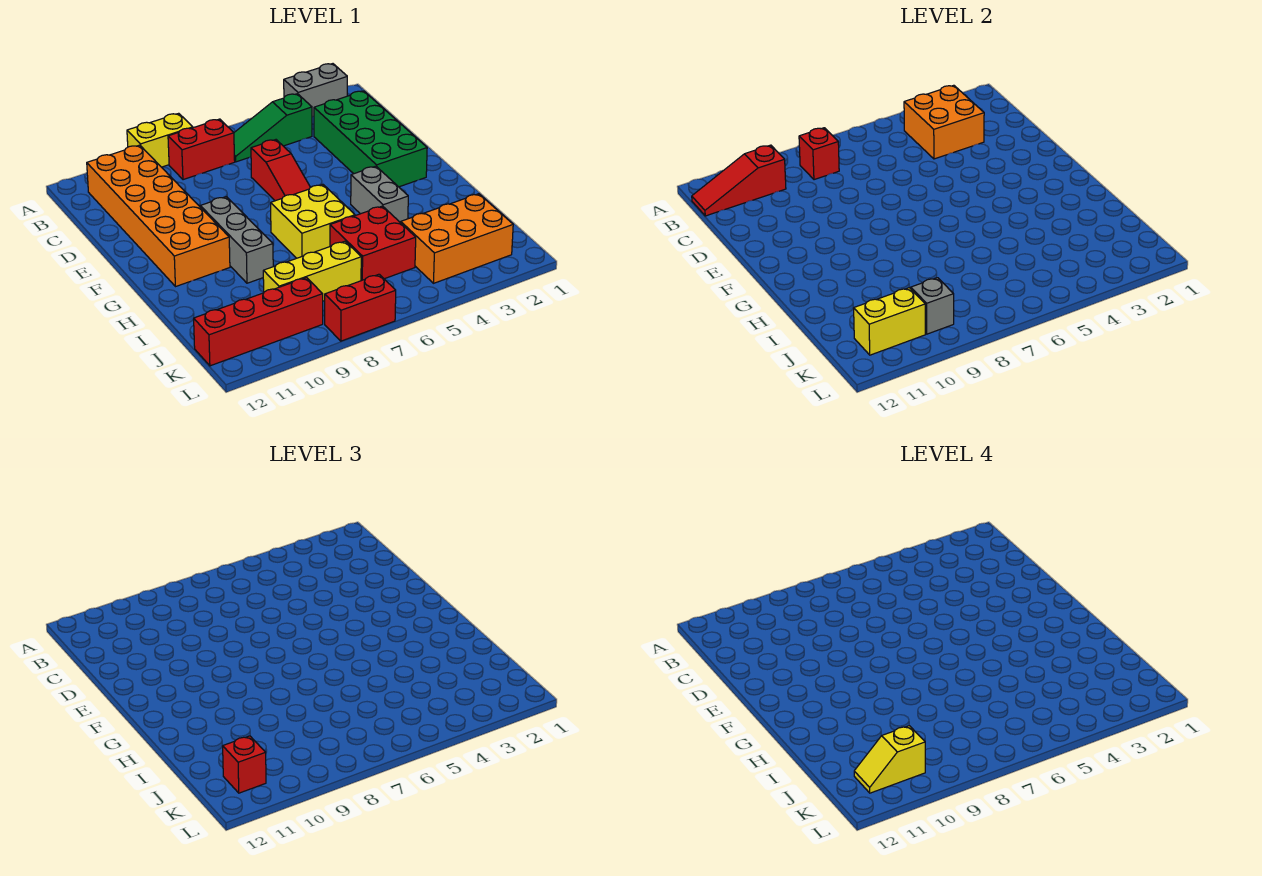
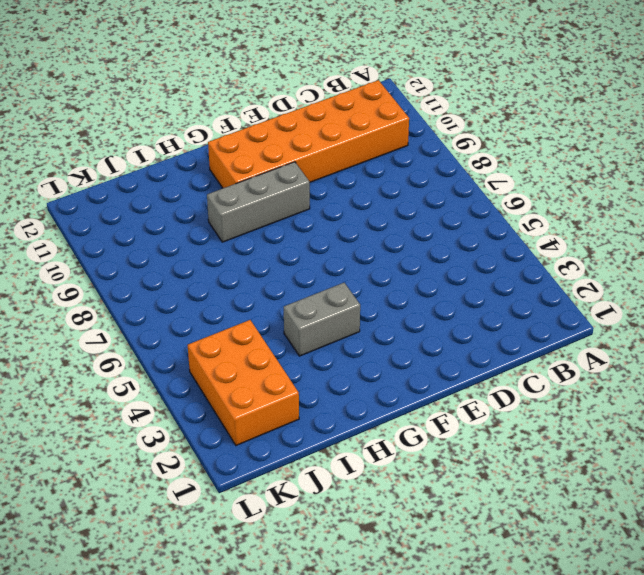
none -> grey brick A2:A3 level 1
none -> yellow brick A8:A9 level 1
none -> green slope B4:B6 level 1 top 4

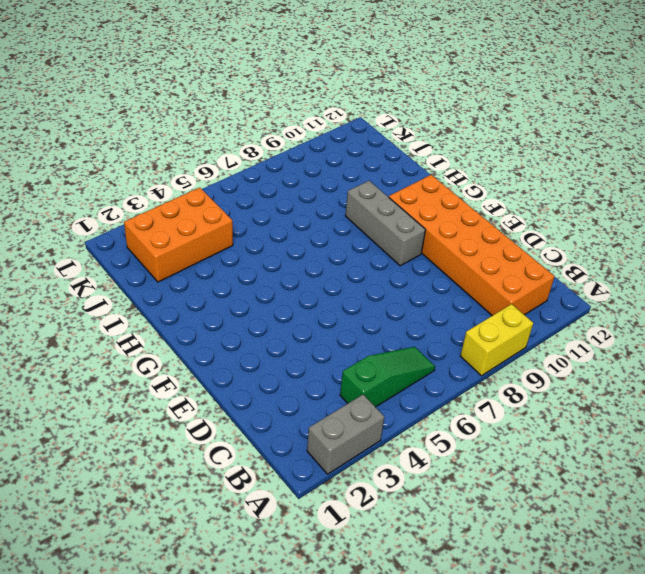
none -> red brick B7:B8 level 1
none -> green brick C2:F3 level 1
none -> red slope D6:F6 level 1 top D

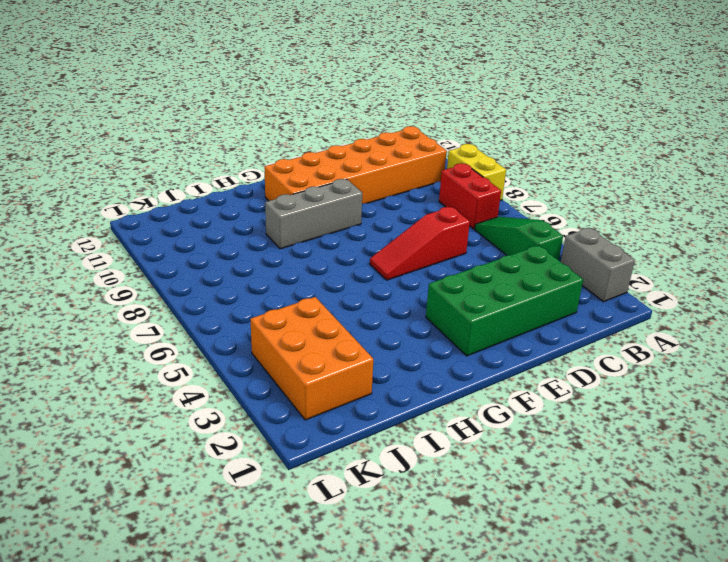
none -> grey brick G4:H4 level 1
none -> yellow brick G6:H7 level 1
none -> red brick I5:J6 level 1

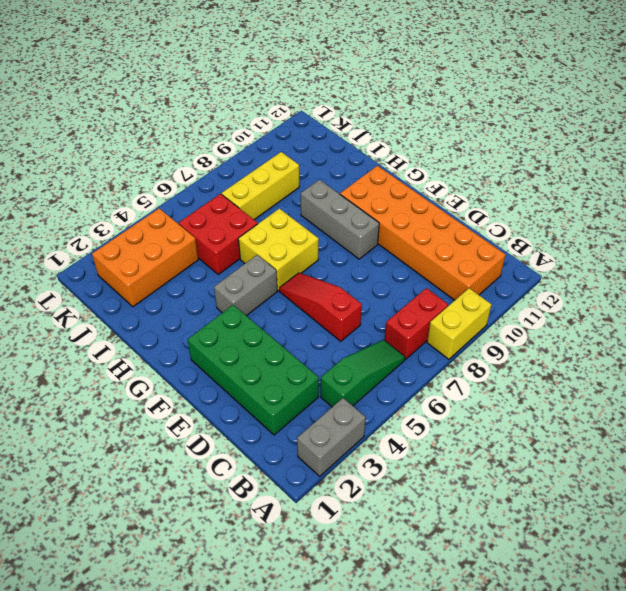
grey brick G4:G5 level 1 -> grey brick G4:H4 level 1
none -> red brick K9:K12 level 1
none -> red brick L7:L8 level 1
none -> orange brick B3:C4 level 2

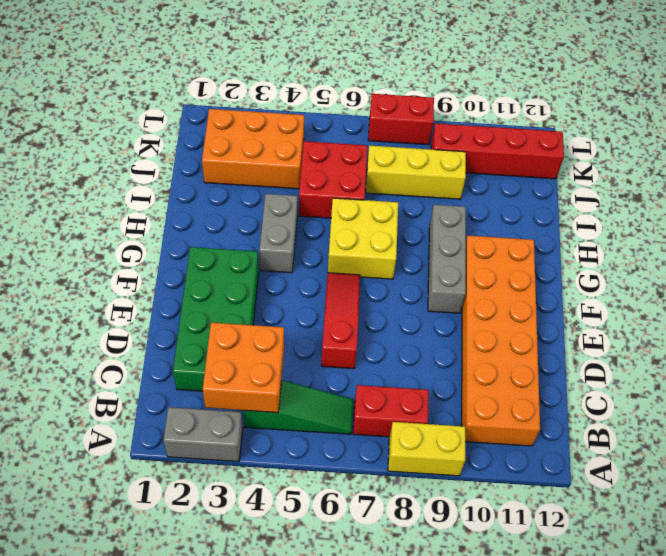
none -> red brick B8 level 2
none -> red slope B10:B12 level 2 top 10
none -> grey brick K9 level 2

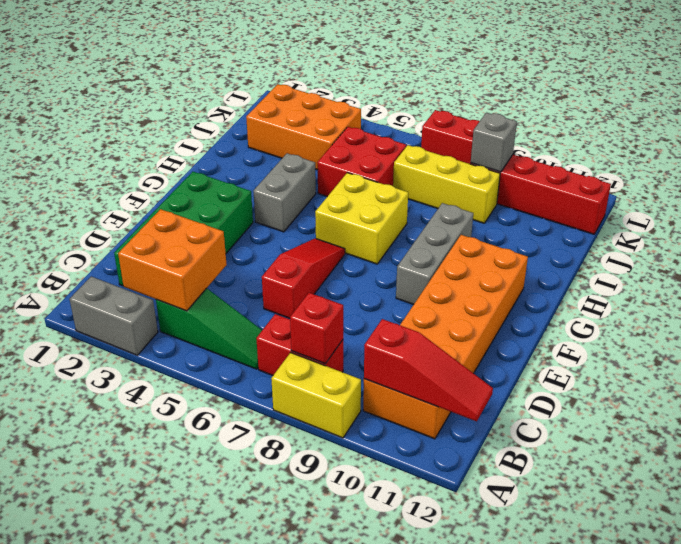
none -> yellow brick K10:K11 level 2
none -> red brick K11 level 3
none -> yellow slope K10:K11 level 4 top 10

